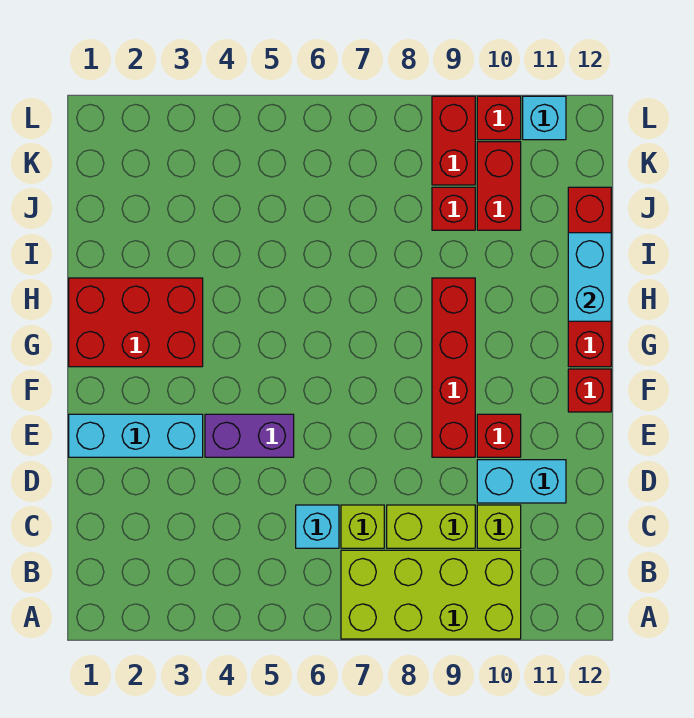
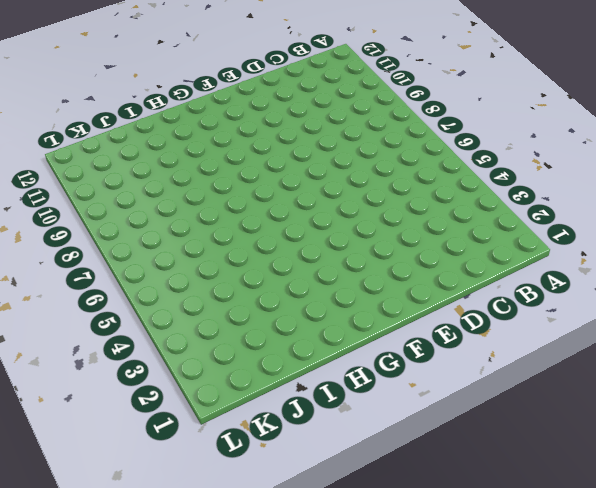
none -> lime brick A7:B10 level 1
none -> cyan brick C6 level 1
none -> lime brick C7 level 1

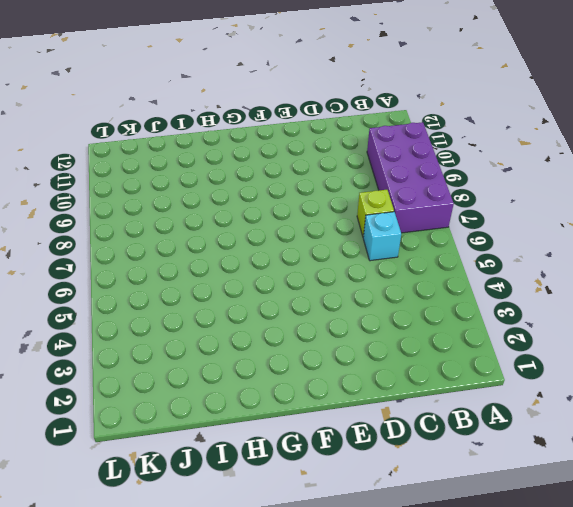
purple brick A7:B10 level 1 -> lime brick A7:B10 level 1
none -> lime brick C8:C9 level 1
none -> lime brick C10 level 1
none -> cyan brick D10:D11 level 1

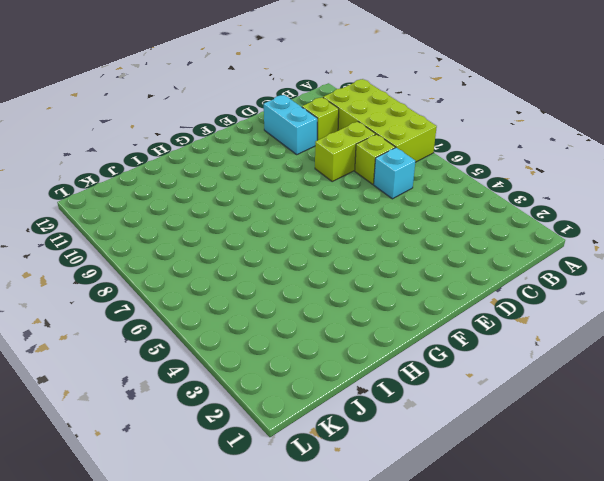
lime brick C8:D8 level 1 -> lime brick C8:C9 level 1
none -> cyan brick E1:E3 level 1
none -> purple brick E4:E5 level 1
none -> red brick E9:H9 level 1

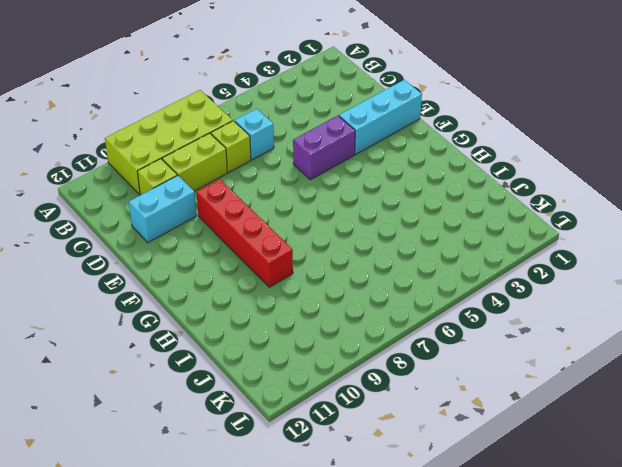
none -> red brick E10 level 1
none -> red brick F12 level 1
none -> red brick G1:H3 level 1

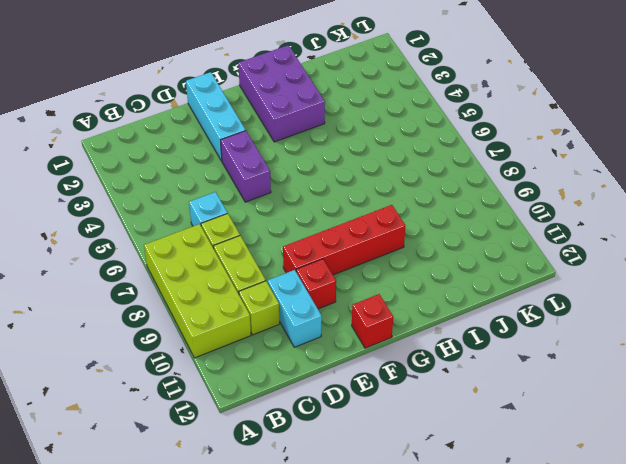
purple brick G1:H3 level 1 -> red brick G1:H3 level 1
none -> red brick G12:J12 level 1
none -> red brick J9 level 1
none -> red brick J10:K10 level 1

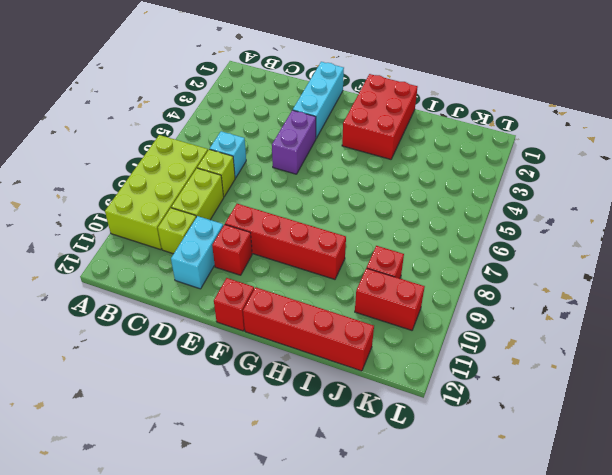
none -> red brick K9:L9 level 1
none -> red brick L10 level 1
none -> cyan brick L11 level 1

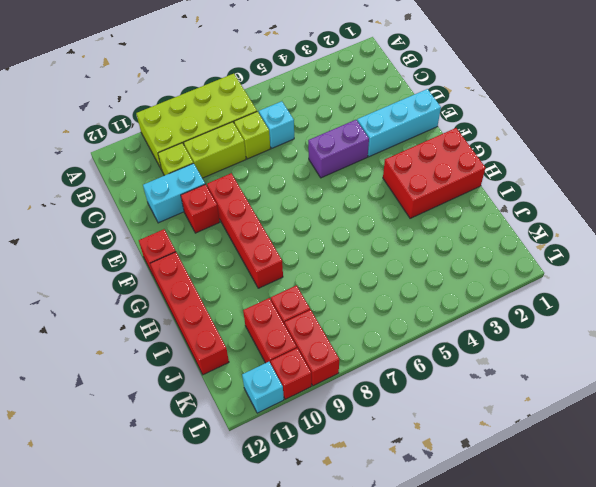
none -> cyan brick H12:I12 level 2

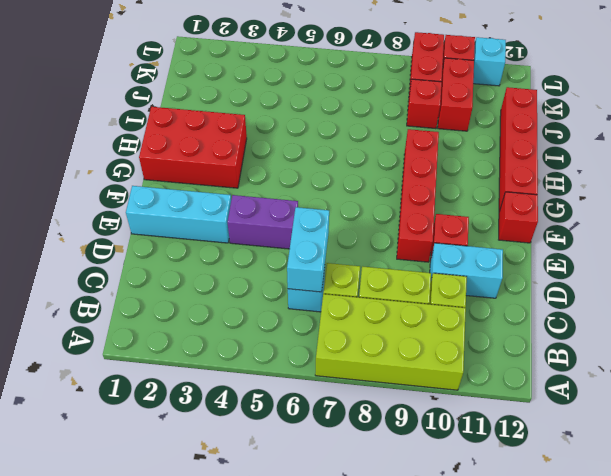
cyan brick C6:D6 level 2 -> cyan brick H12:I12 level 2

